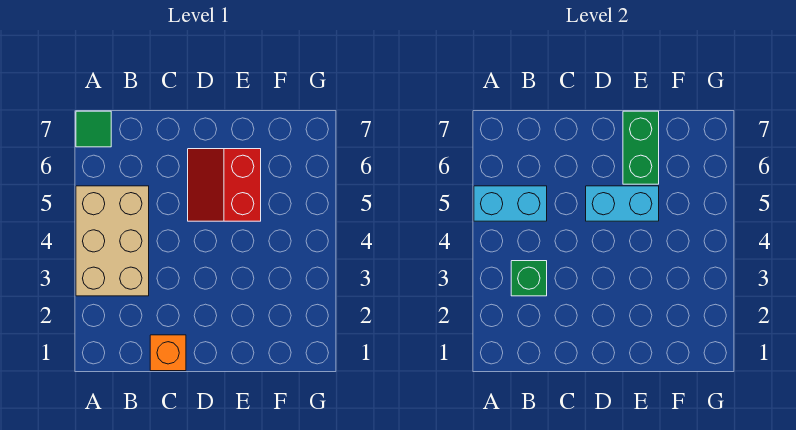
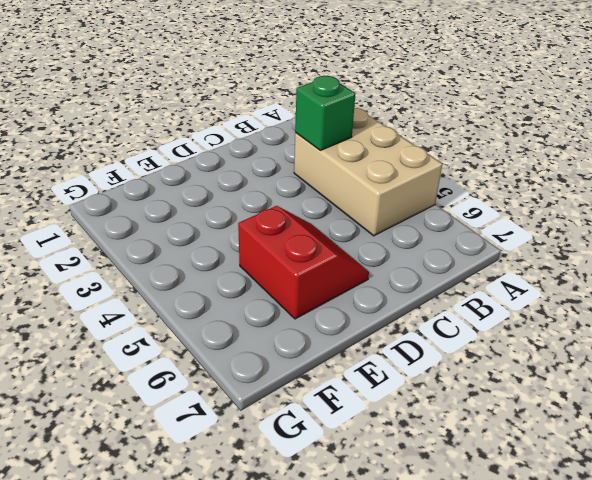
none -> green tile A7 level 1
none -> orange brick C1 level 1

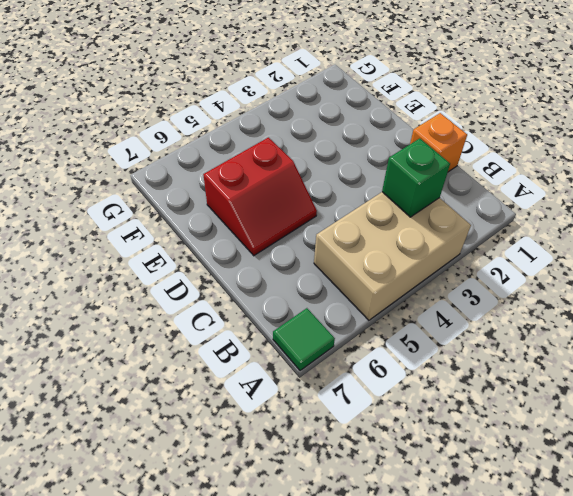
none -> cyan brick A5:B5 level 2
none -> cyan brick D5:E5 level 2

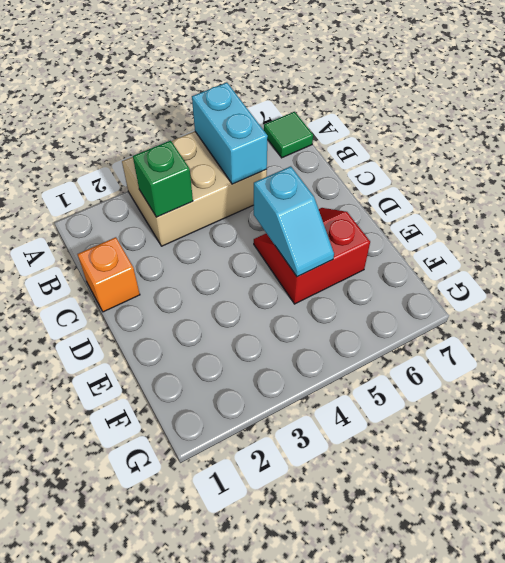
cyan slope D5:E5 level 2 top D -> cyan brick D5:E5 level 2
none -> green brick E6:E7 level 2

